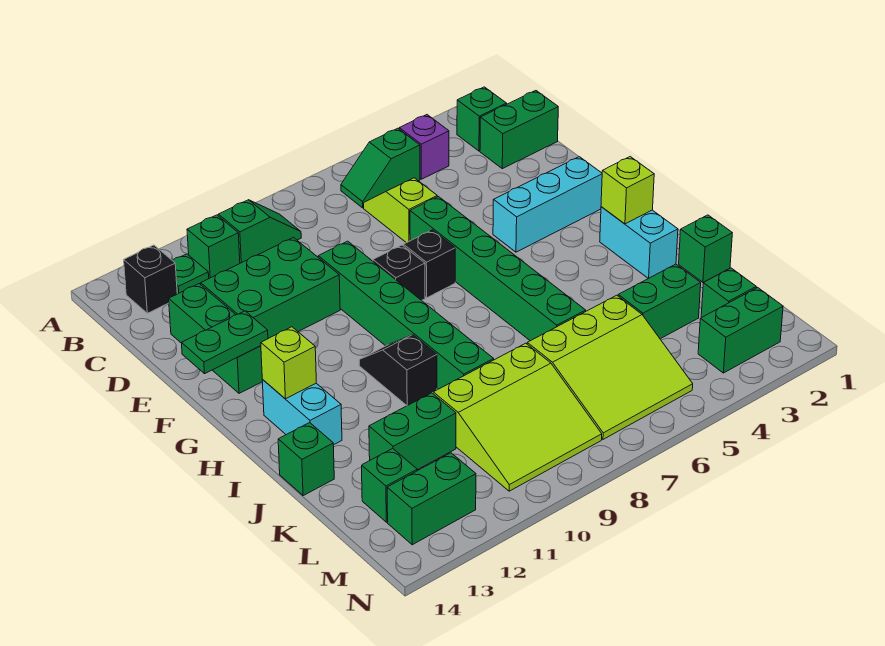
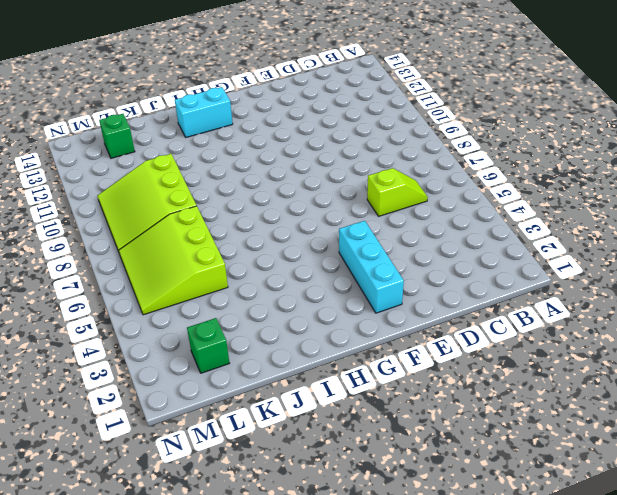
none -> green brick B2 level 1
none -> purple brick B4 level 1
none -> green slope B5:B6 level 1 top 5
none -> green slope B9:B10 level 1 top 10

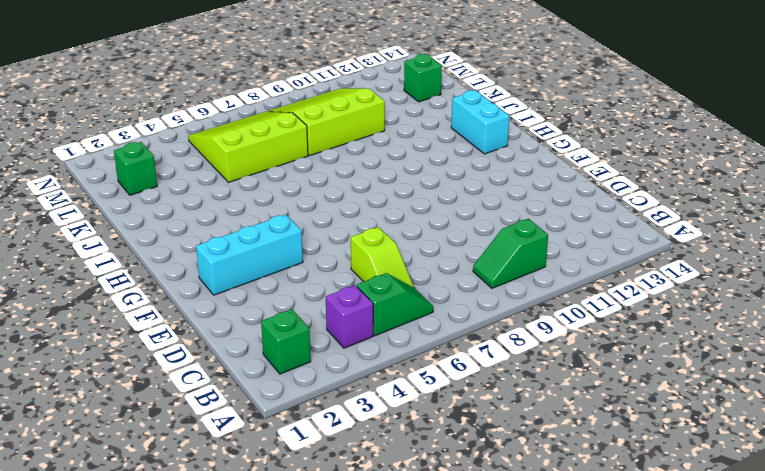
none -> green brick B11 level 1
none -> green plate B12 level 1
none -> black brick B13 level 1
none -> green brick C1:C2 level 1

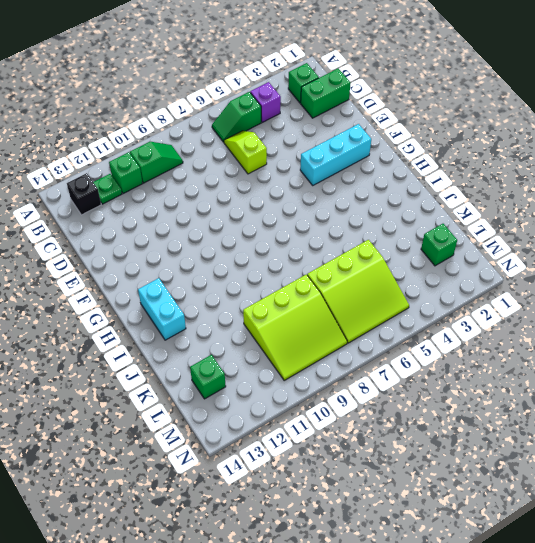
none -> green brick D10:E12 level 1
none -> green brick D13:F13 level 1
none -> green brick E6:J6 level 1
none -> green brick E9:J9 level 1

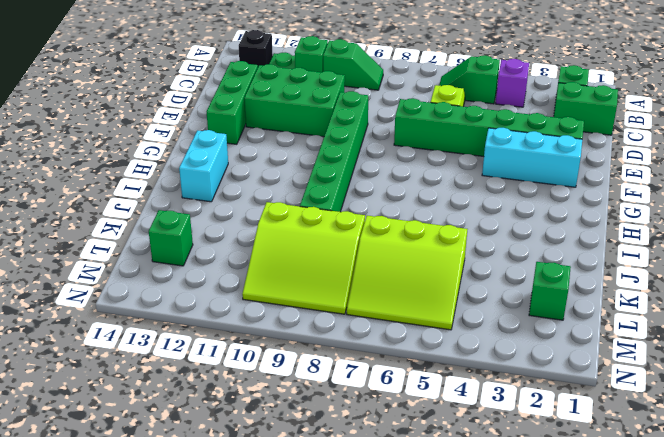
green brick E2:E7 level 1 -> green brick E6:J6 level 1
none -> black brick F7 level 1
none -> black brick F8 level 1
none -> cyan brick H2:I2 level 1
none -> black slope H10:I10 level 1 top I

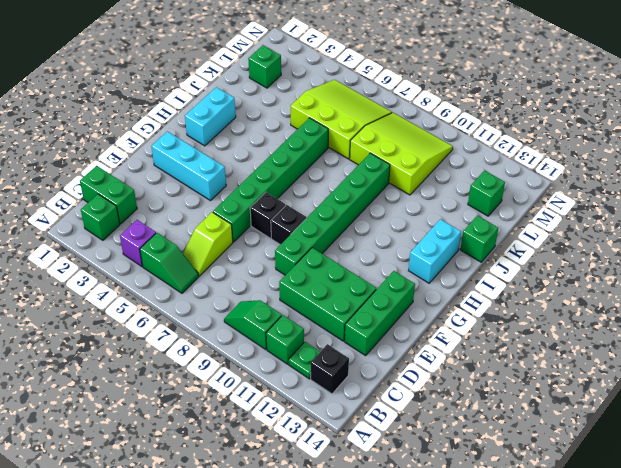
none -> black slope H10:I10 level 1 top I
none -> green brick J1 level 1
none -> green brick K3:K4 level 1
none -> green brick K11:K12 level 1

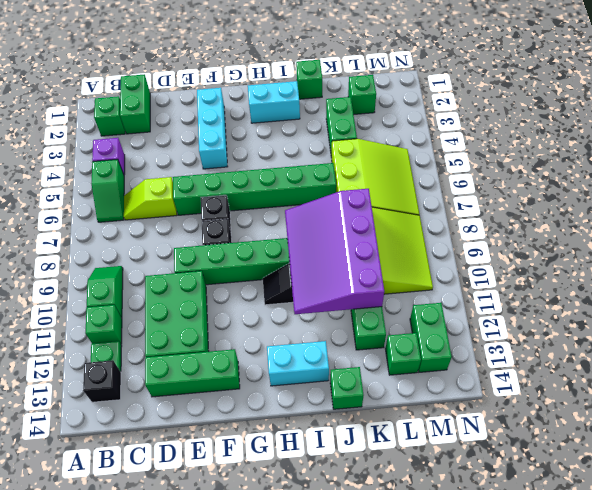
purple slope I8:K11 level 2 top K -> none
none -> green brick M2:M3 level 1
none -> green plate F13:F14 level 2
none -> lime brick H2 level 2
none -> lime brick H13 level 2

